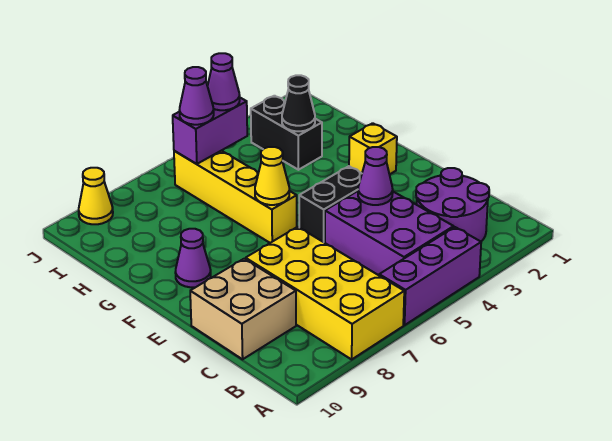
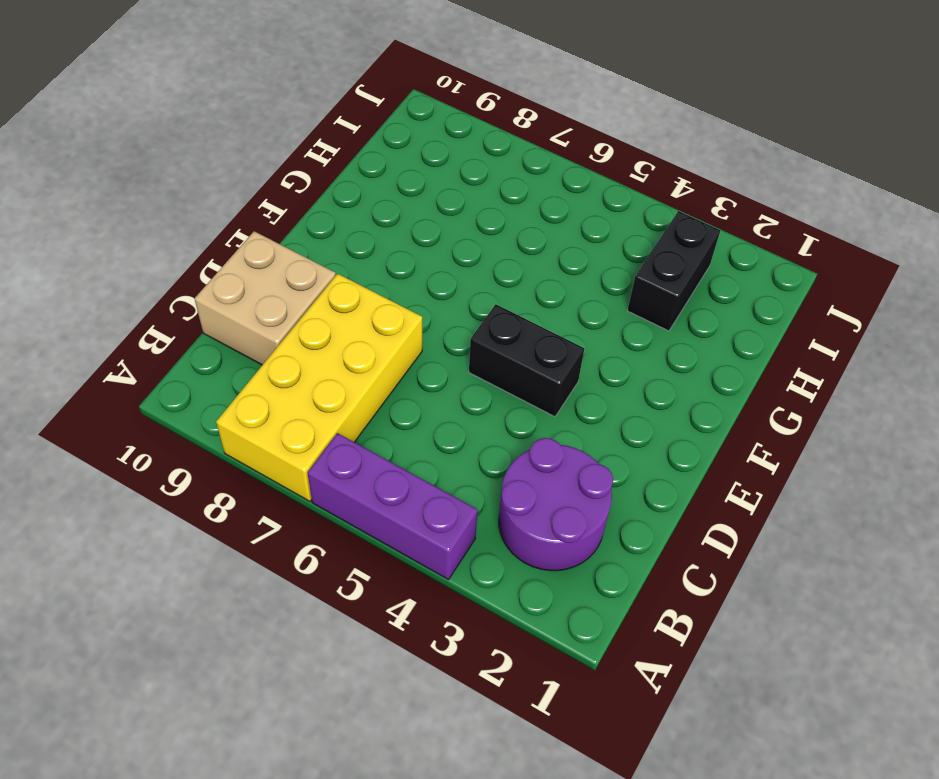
none -> purple brick B4:D5 level 1
none -> yellow brick F2 level 1
none -> yellow brick F6:I6 level 1

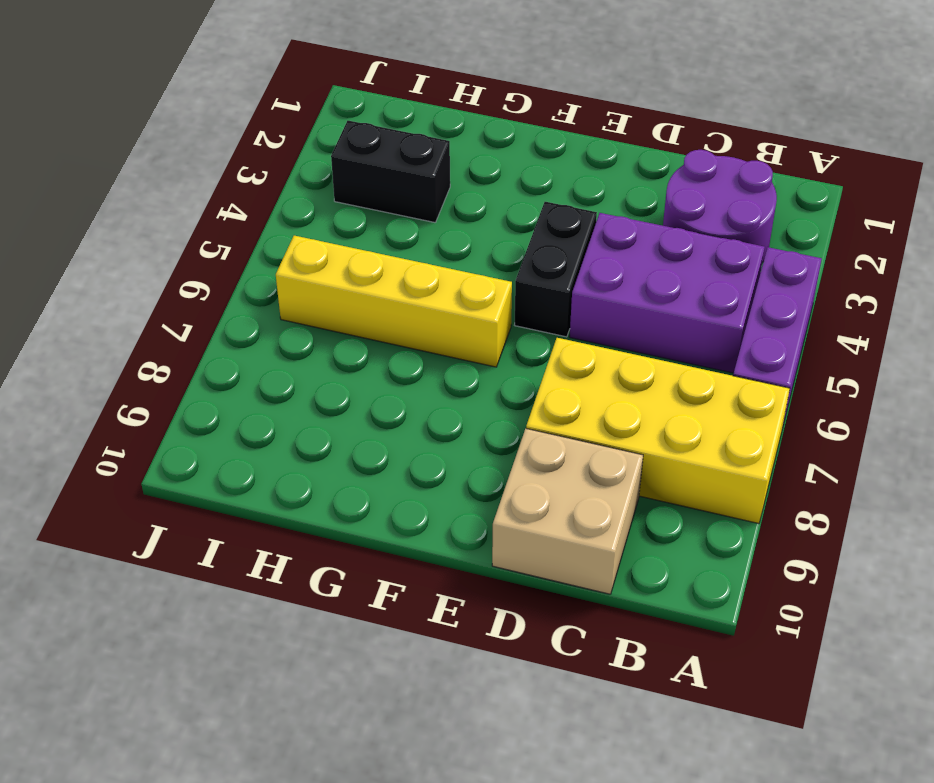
none -> yellow brick F2 level 1
none -> purple cone F9 level 1
none -> yellow cone J9 level 1

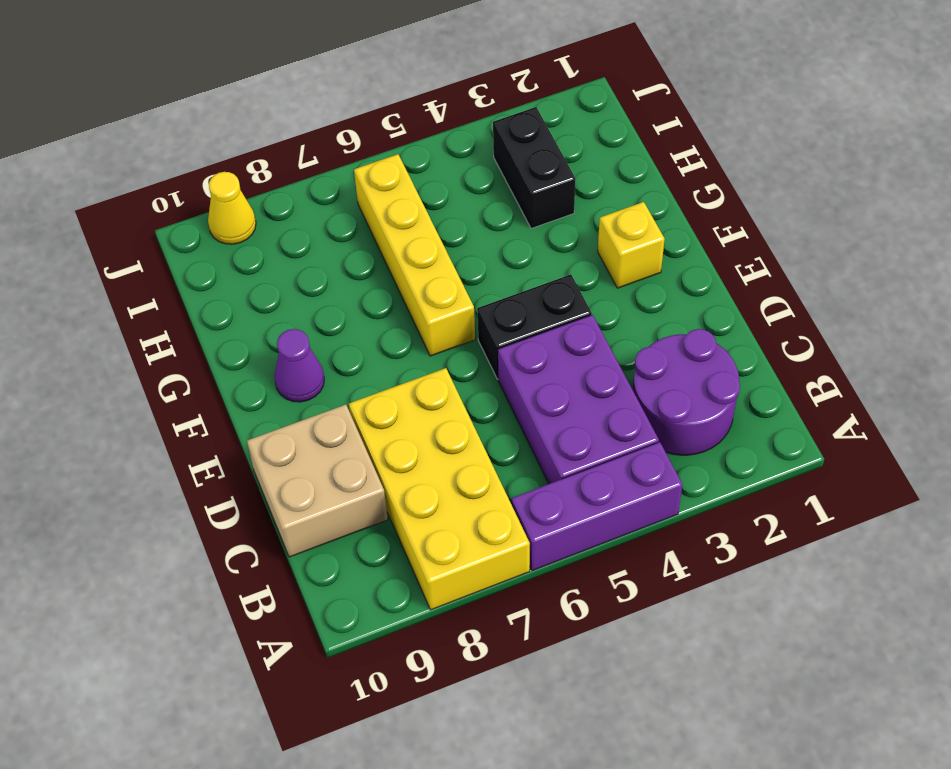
none -> purple cone D4 level 2
none -> yellow cone F6 level 2
none -> black cone H3 level 2

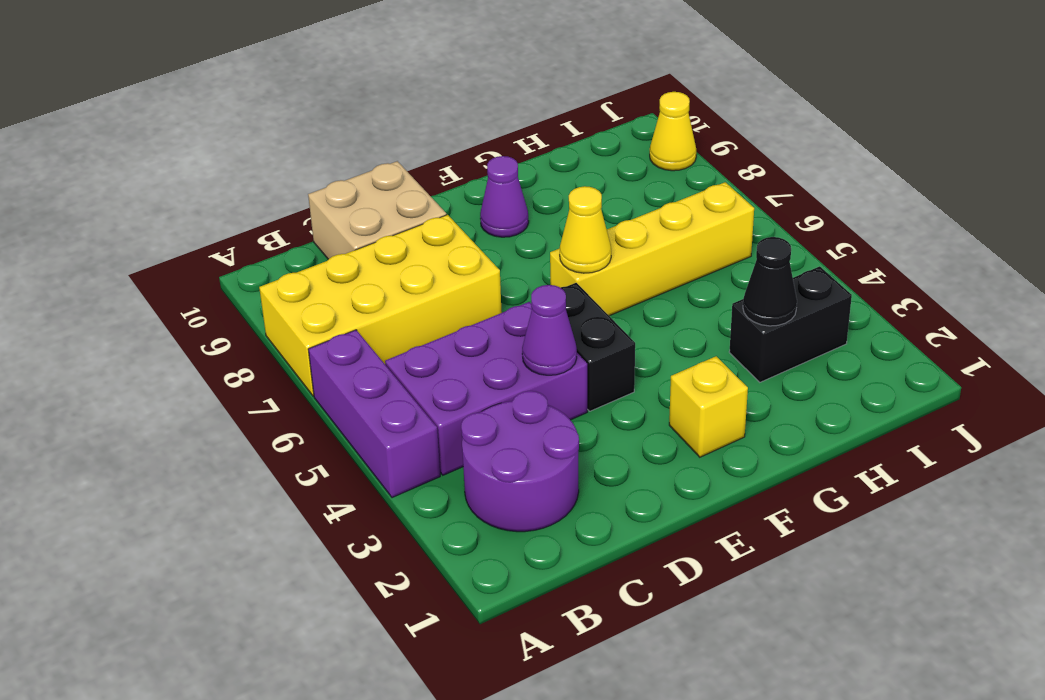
none -> purple brick I5:I6 level 2
none -> purple cone I5 level 3
none -> purple cone I6 level 3

